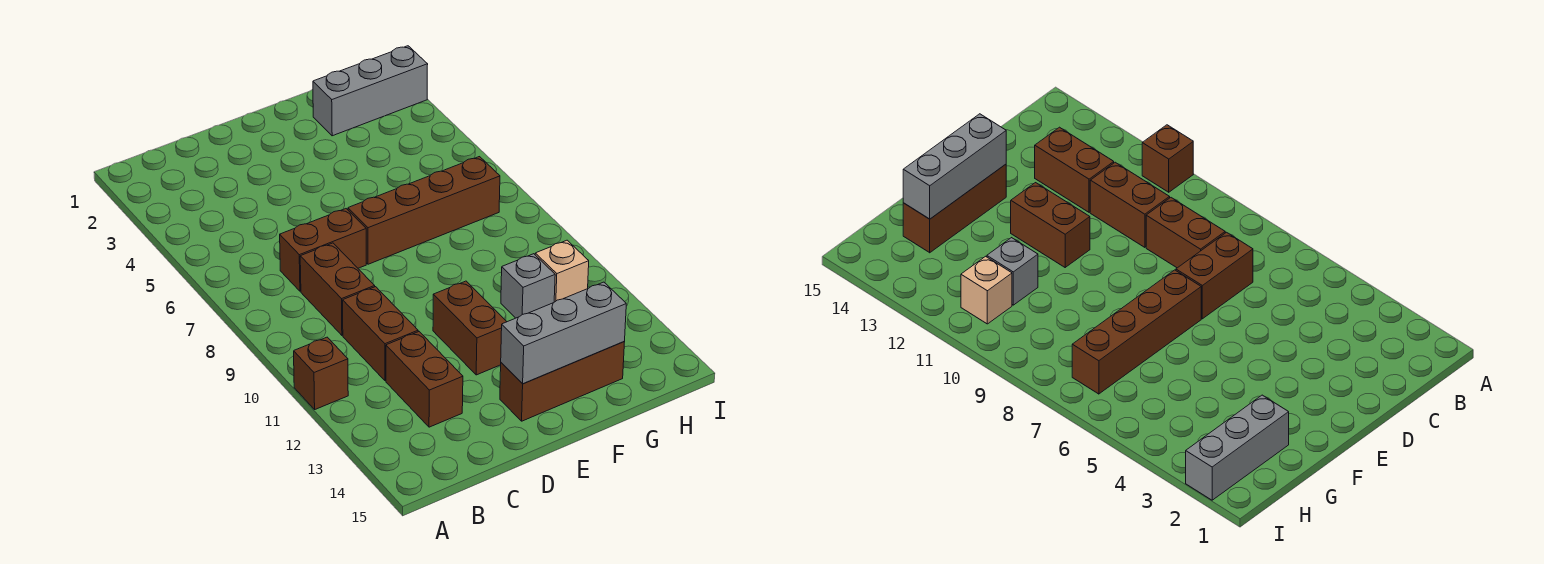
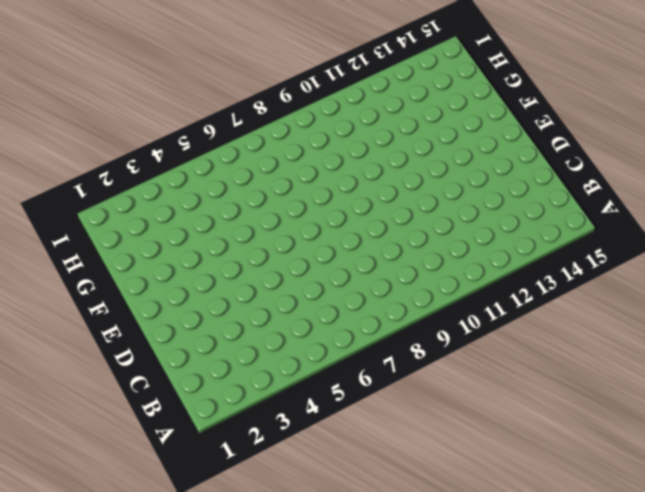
none -> brown brick A11 level 1
none -> brown brick C7:D7 level 1
none -> brown brick C8:C9 level 1

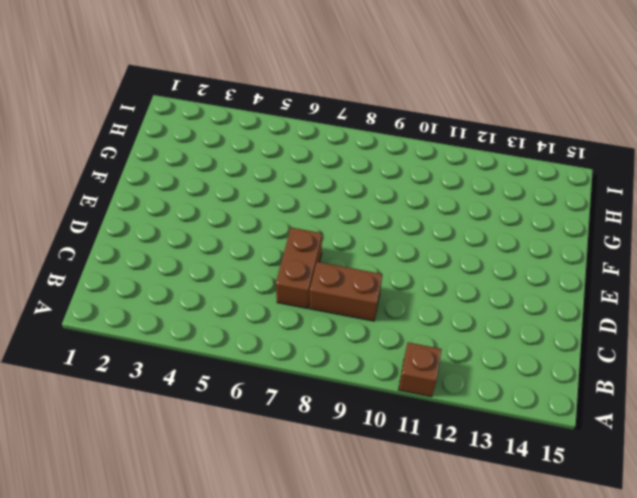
none -> brown brick C10:C11 level 1
none -> brown brick C12:C13 level 1
none -> brown brick E7:H7 level 1

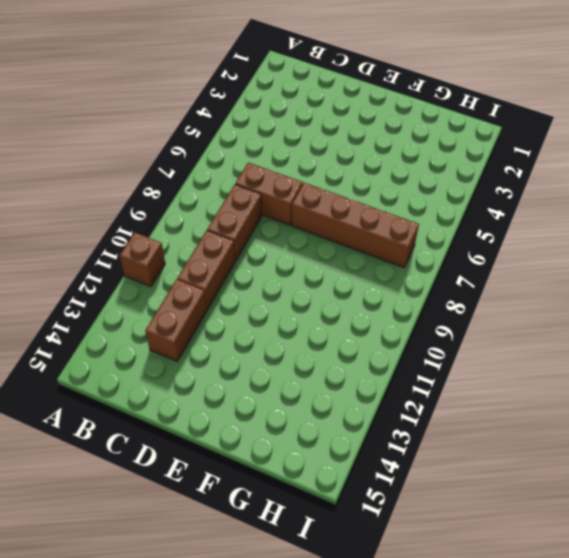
none -> brown brick E11:E12 level 1
none -> brown brick E14:G14 level 1
none -> grey brick G2:I2 level 1

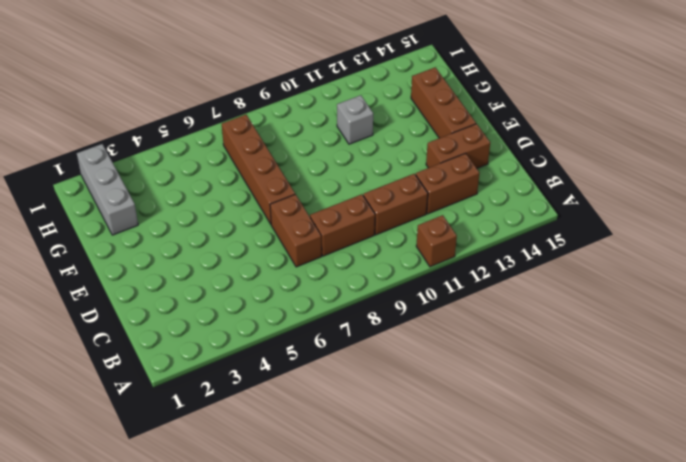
brown brick D13:D14 level 1 -> brown brick E11:E12 level 1
none -> tan brick H11 level 1
none -> grey brick E14:G14 level 2

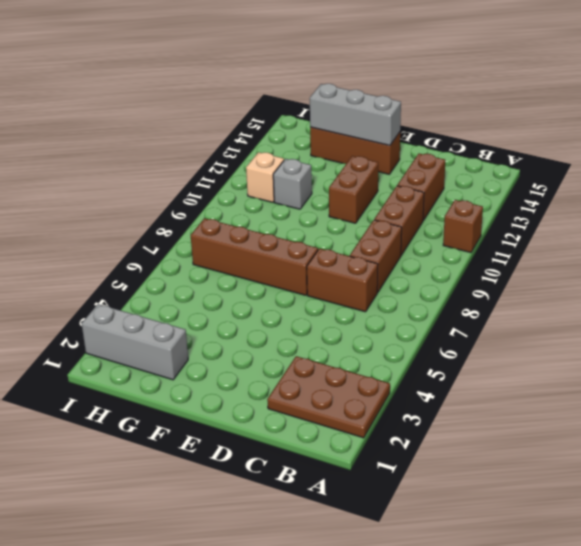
brown plate A2:C3 level 1 -> none

